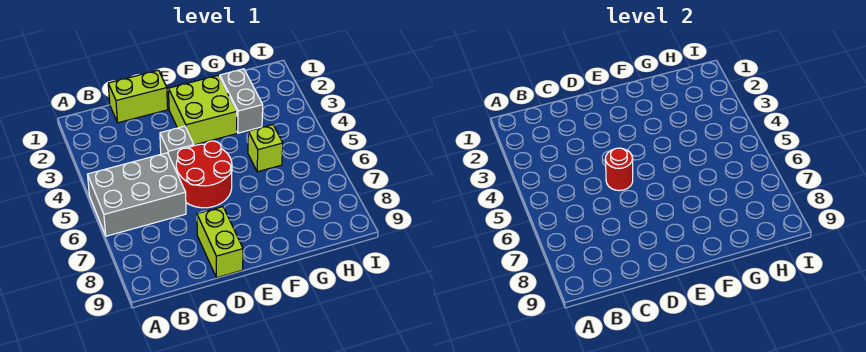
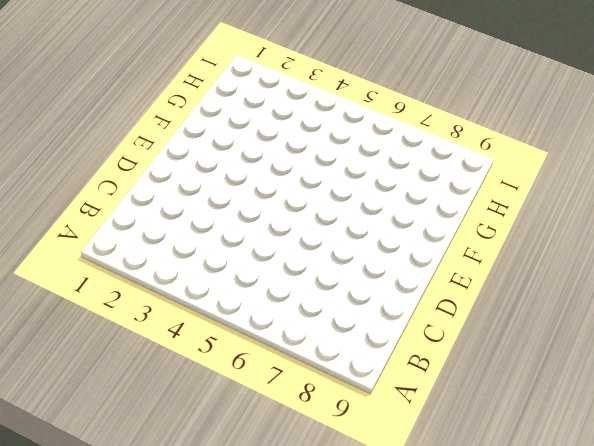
none -> grey brick A5:C6 level 1
none -> lime brick C1:D1 level 1

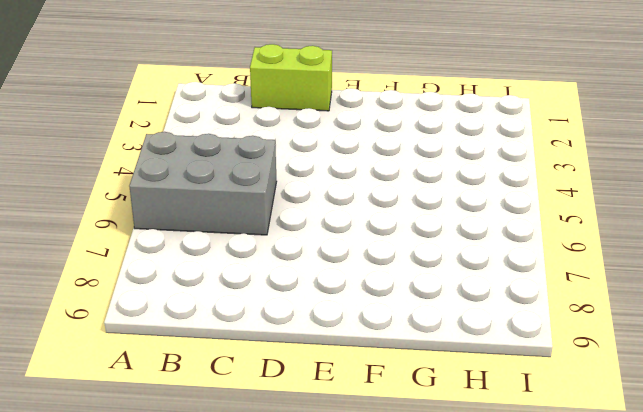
none -> grey brick D4 level 1
none -> red round brick D5:E6 level 1

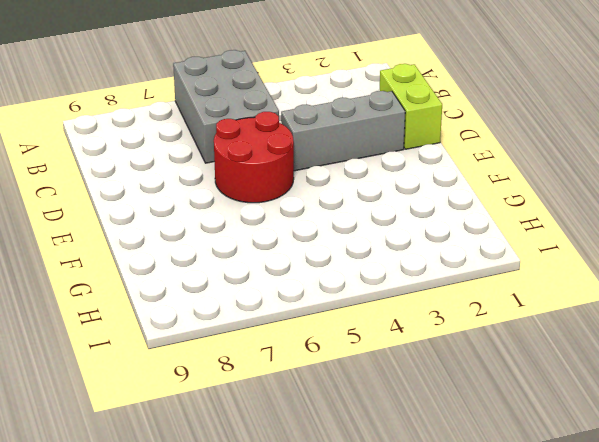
grey brick D2:D4 level 1 -> grey brick D4 level 1
none -> lime brick D8:D9 level 1
none -> lime brick E2:F3 level 1

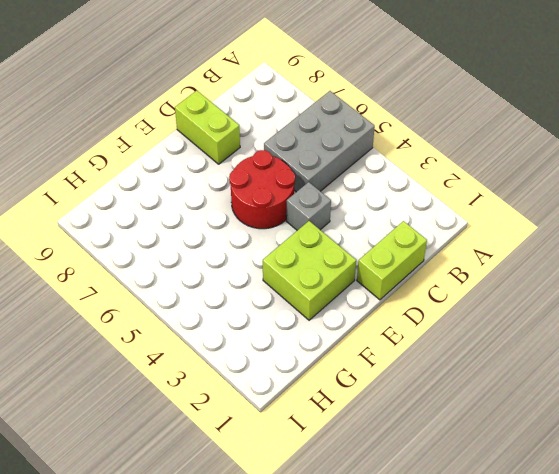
none -> grey brick G2:G3 level 1
none -> lime brick G5 level 1

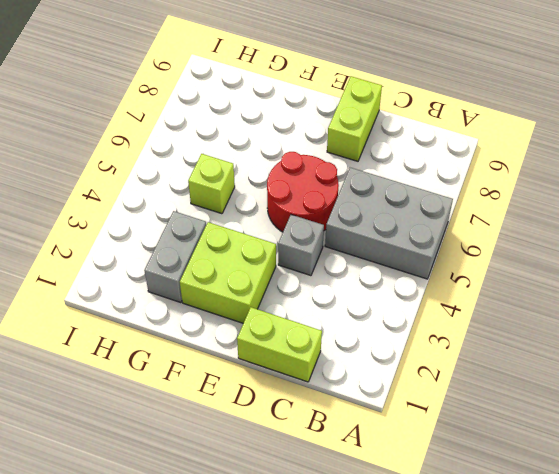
none -> red round brick D5 level 2

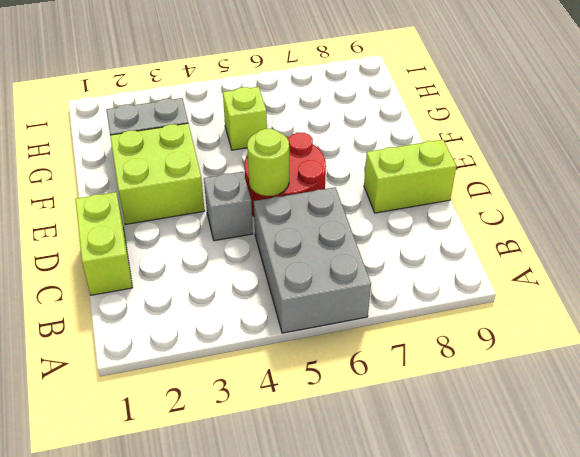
lime round brick D5 level 2 -> red round brick D5 level 2

